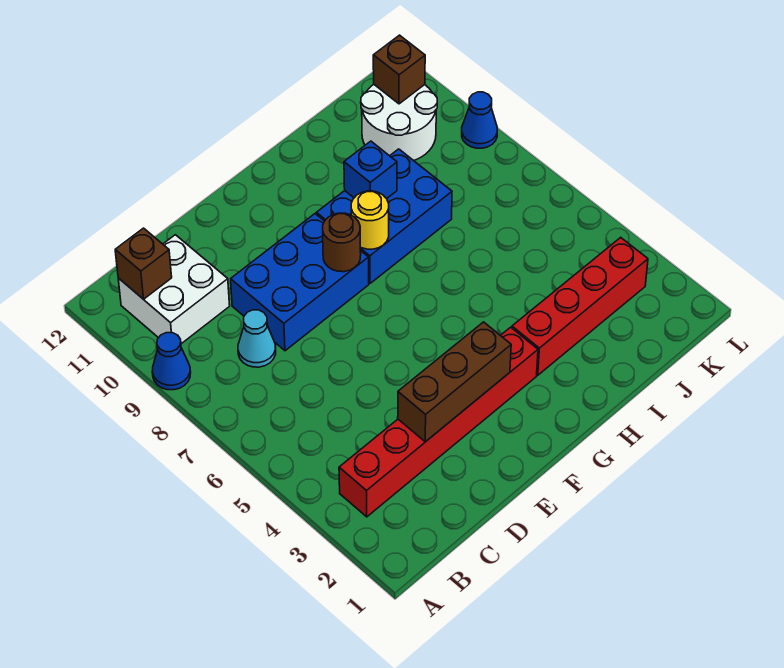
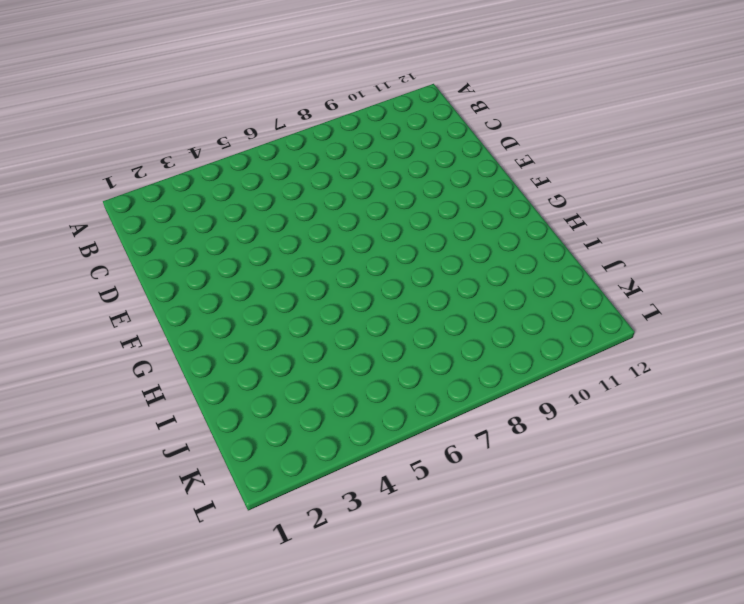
none -> blue cone A9 level 1
none -> red brick B3:G3 level 1
none -> white brick B10:C11 level 1

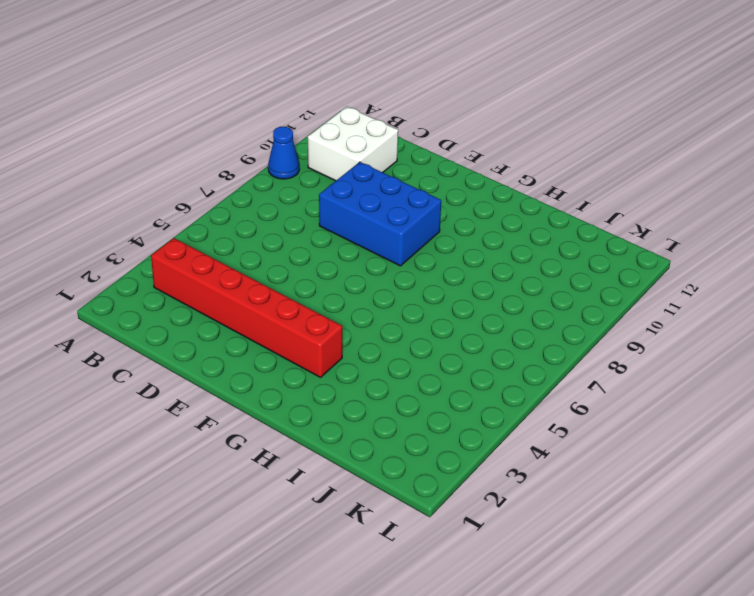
none -> cyan cone C8 level 1
none -> blue brick G8:I9 level 1
none -> red brick H3:K3 level 1

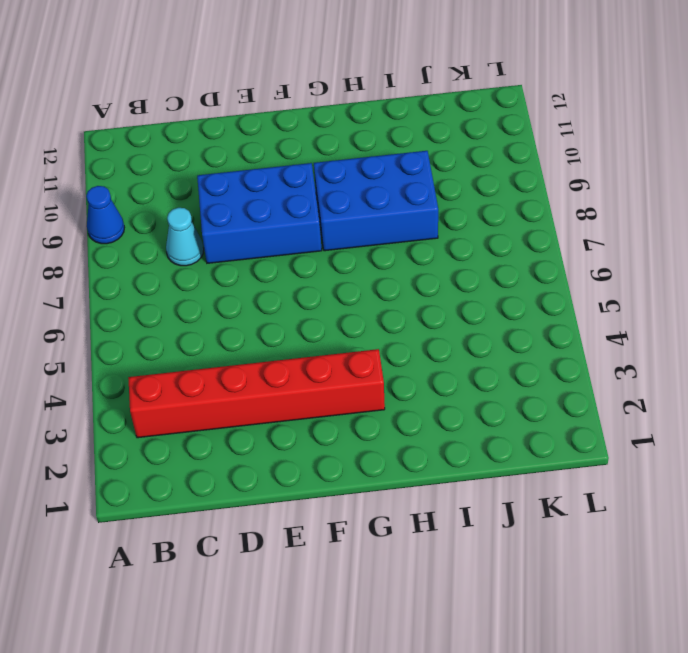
none -> white brick B10:C11 level 1
none -> red brick H3:K3 level 1
none -> white round brick J10:K11 level 1

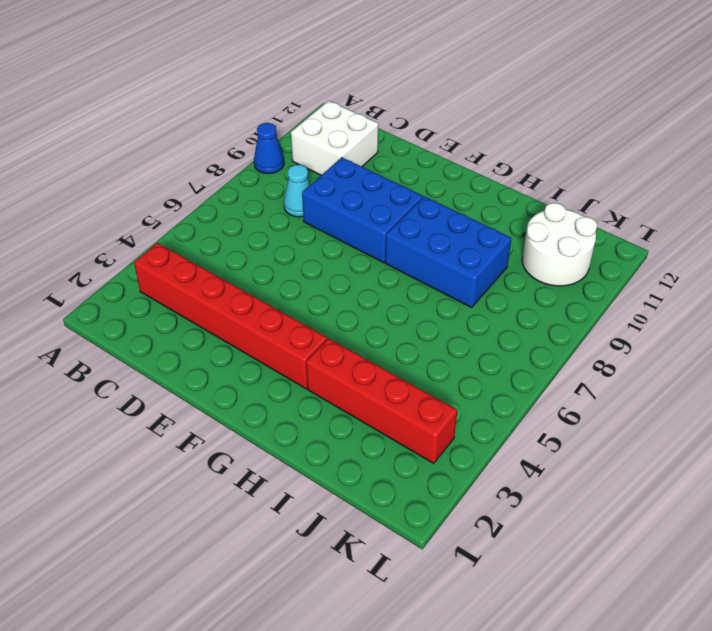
none -> blue cone L9 level 1
none -> brown brick B11 level 2
none -> brown brick D3:F3 level 2

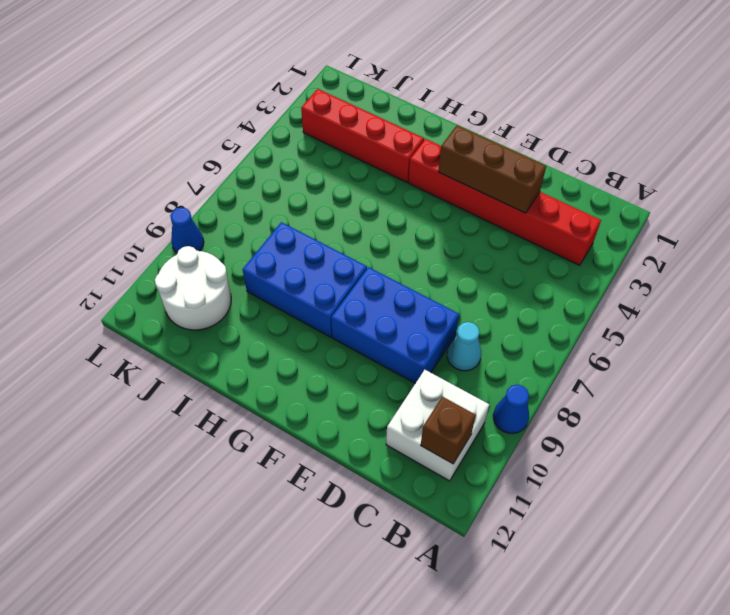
none -> brown round brick F8 level 2
none -> yellow round brick G8 level 2
none -> blue brick H9 level 2

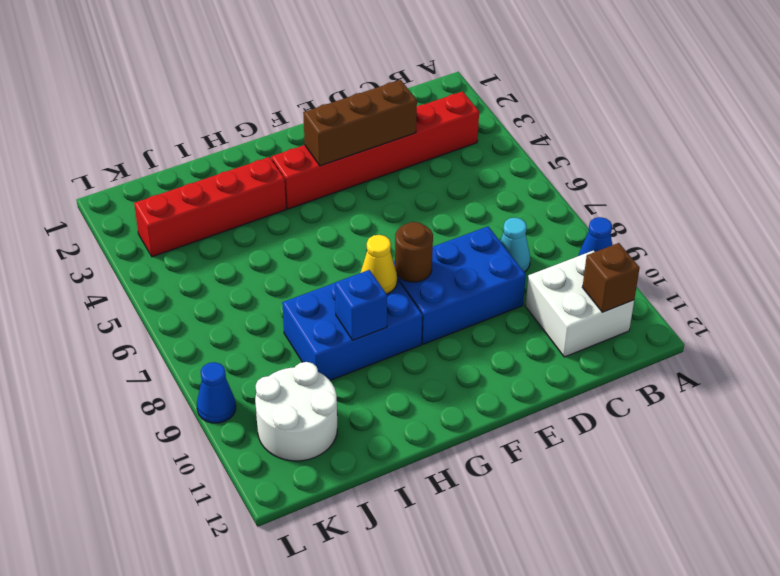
yellow cone G8 level 2 -> yellow round brick G8 level 2
none -> brown brick K11 level 2

